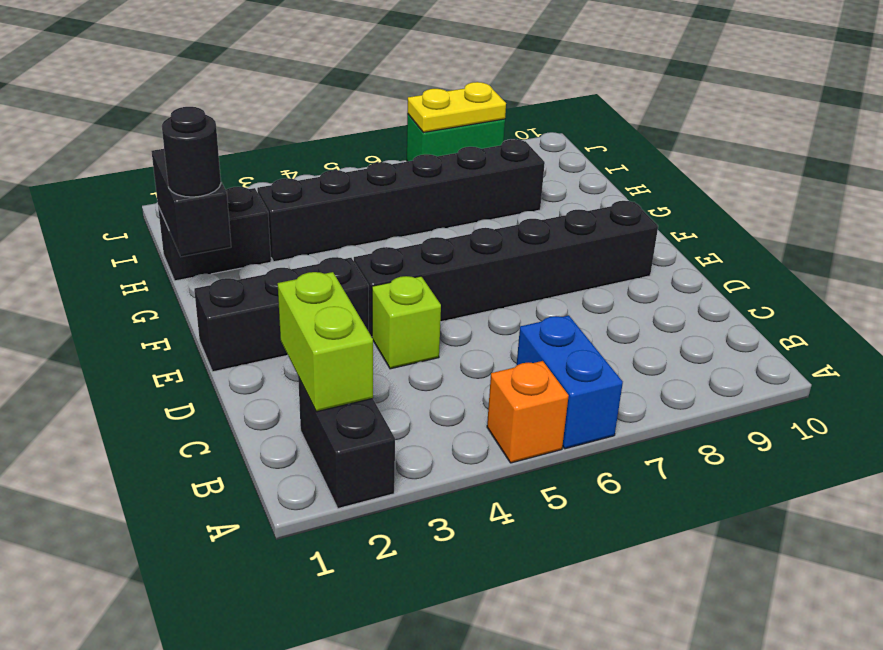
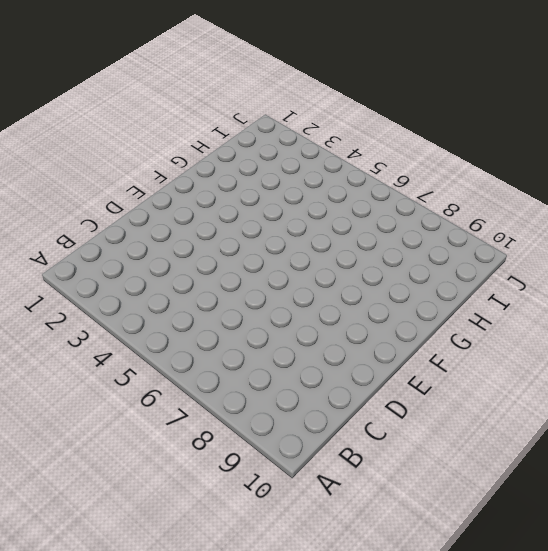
none -> black brick A2:B2 level 1
none -> orange brick A5 level 1
none -> blue brick A6:B6 level 1

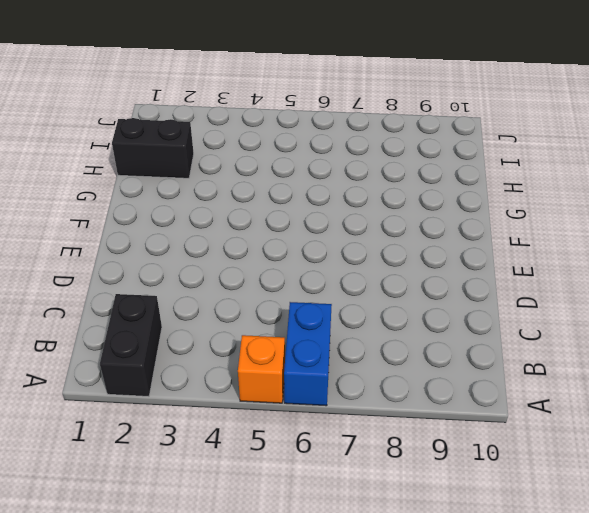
none -> lime brick D4 level 1
none -> black brick E1:E3 level 1
none -> black brick E4:E9 level 1

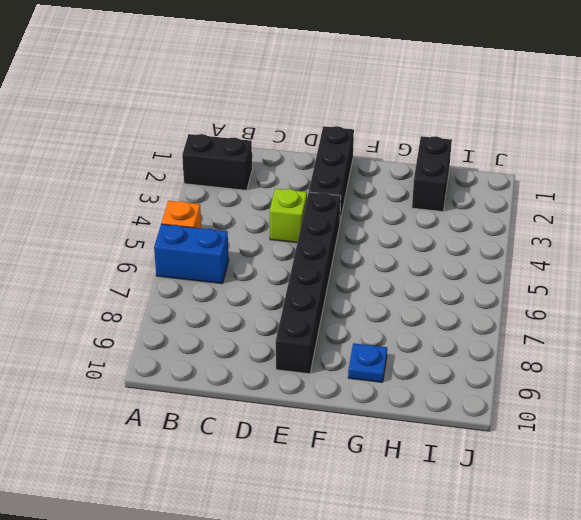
blue plate G9 level 1 -> none
none -> black brick H3:H8 level 1
none -> green brick J7:J8 level 1
none -> lime brick B2:C2 level 2

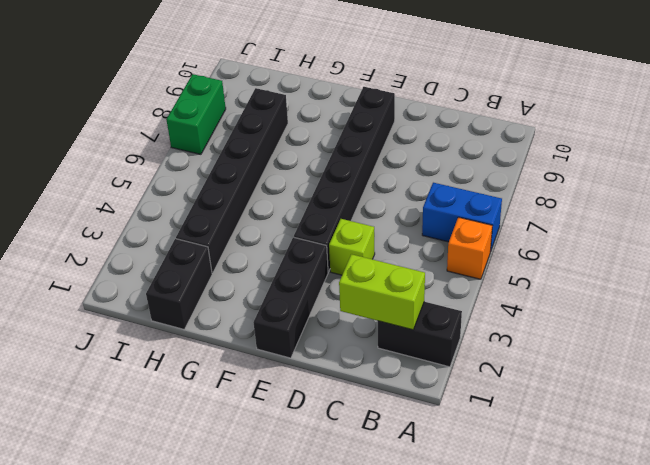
none -> black brick G1:H1 level 2
none -> yellow plate J7:J8 level 2
none -> black round brick G1 level 3

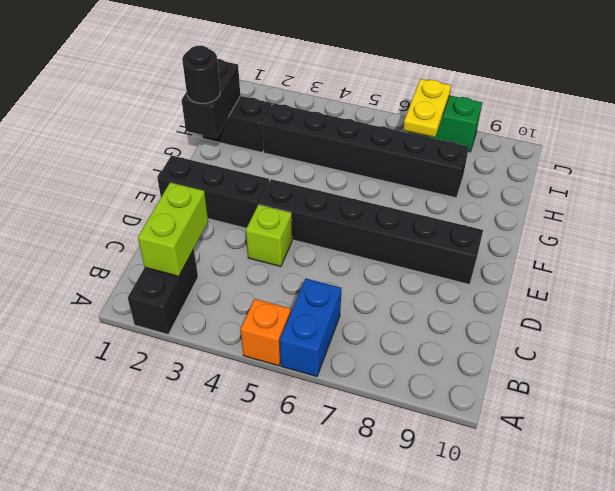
yellow plate I7:J7 level 2 -> yellow plate J7:J8 level 2

